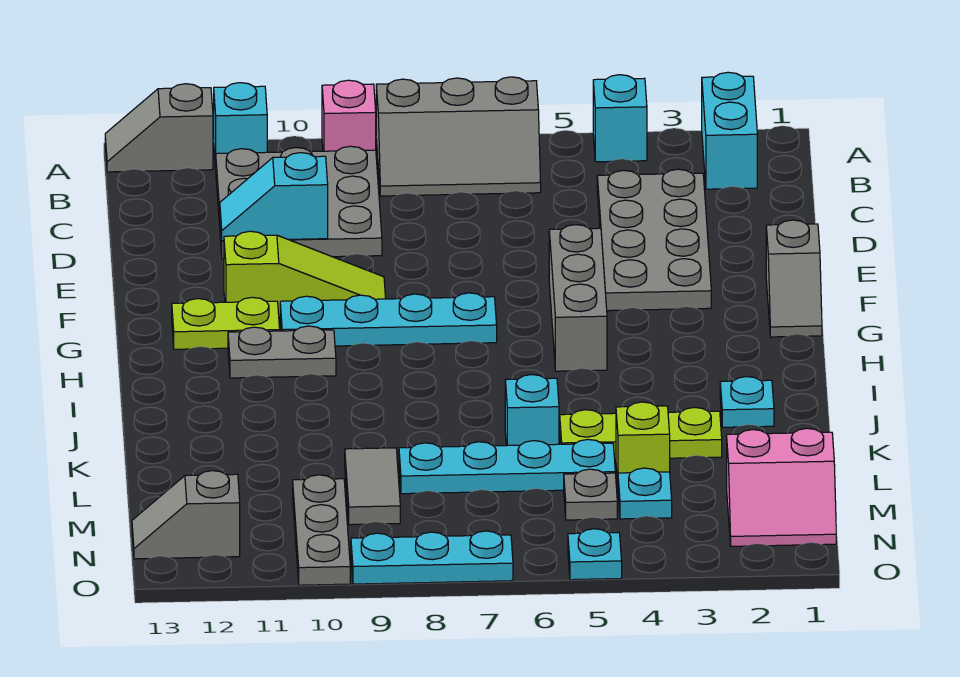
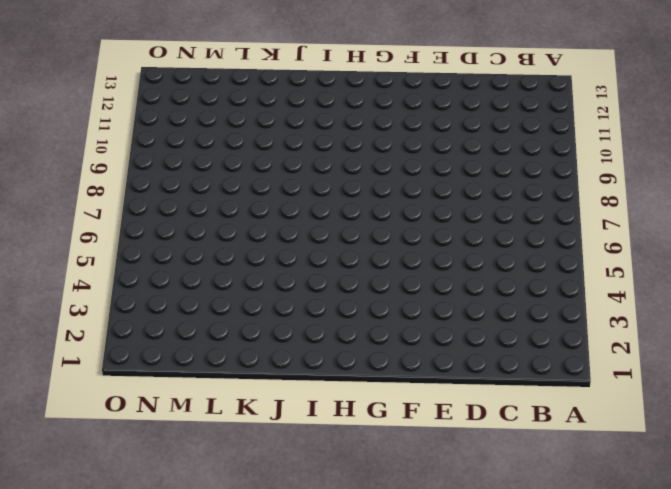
none -> cyan brick A2:B2 level 1
none -> cyan brick A4 level 1
none -> grey slope A6:B8 level 1 top A

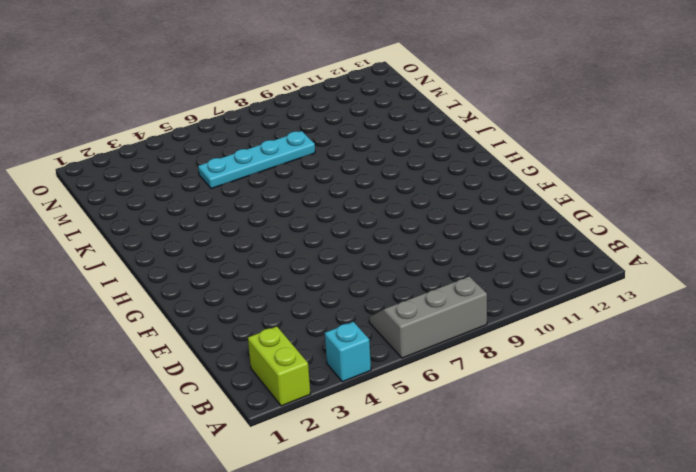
lime brick A2:B2 level 1 -> cyan brick A2:B2 level 1
none -> pink brick A9 level 1
none -> cyan brick A11 level 1
none -> grey slope A12:A13 level 1 top 12

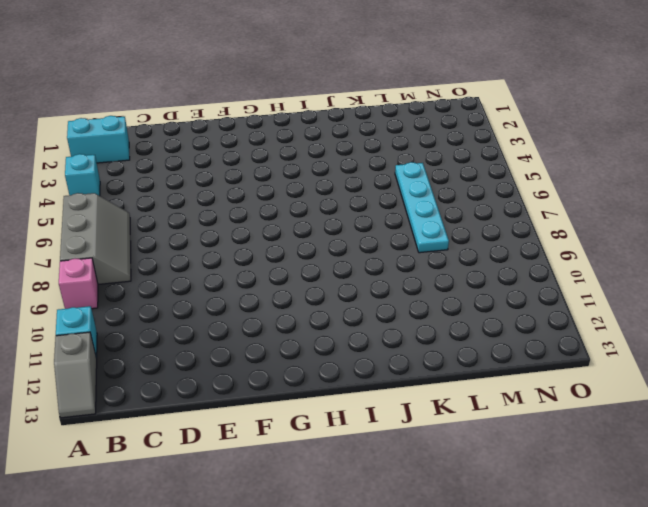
none -> grey plate B9:D11 level 1
none -> grey plate C3:F4 level 1
none -> grey slope F1:G1 level 1 top F

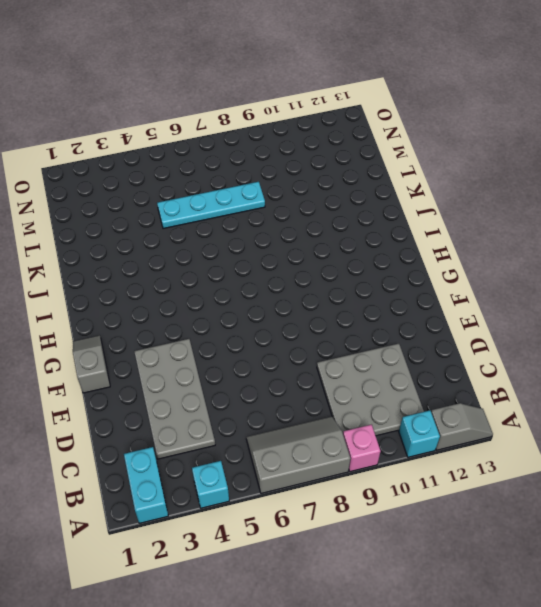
none -> grey brick F5:H5 level 1
none -> lime slope F9:F11 level 1 top 11
none -> cyan plate G7:G10 level 1

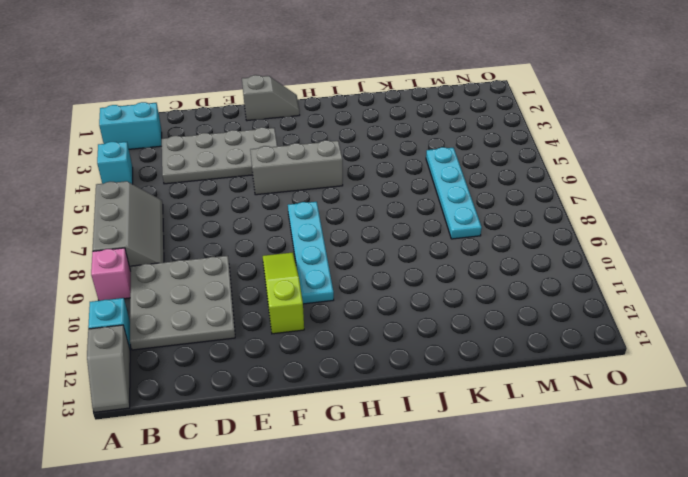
none -> lime plate G11:G12 level 1
none -> grey plate H10:H11 level 1
none -> cyan plate J2 level 1

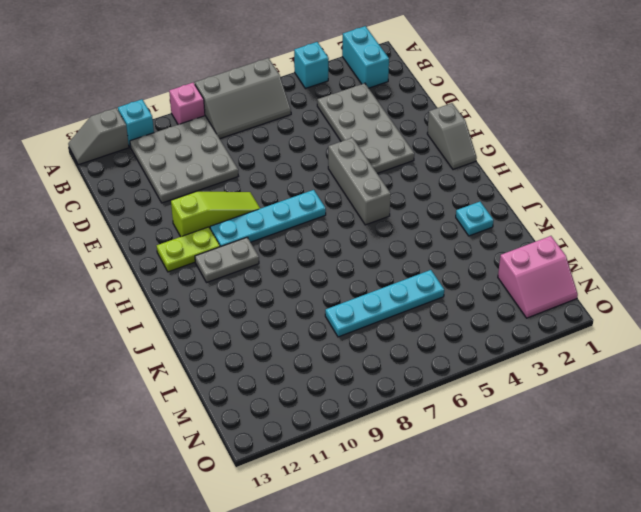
none -> lime plate K3:K5 level 1
none -> cyan brick K6 level 1
none -> lime brick L4 level 1

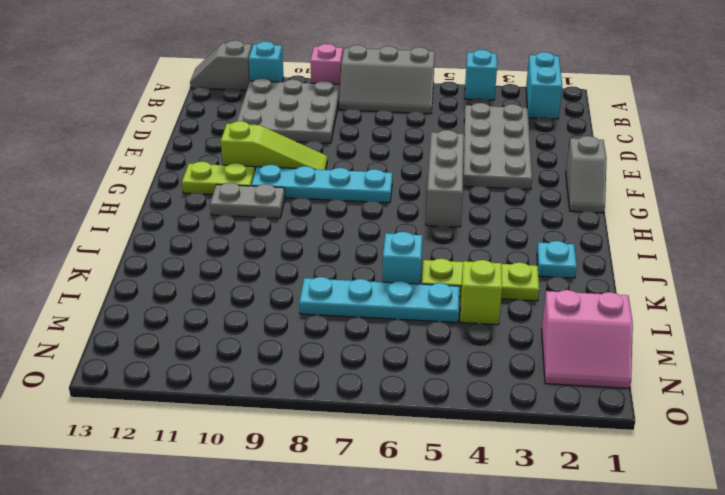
none -> grey tile L9:M9 level 1
none -> cyan plate M4 level 1
none -> grey plate M5 level 1

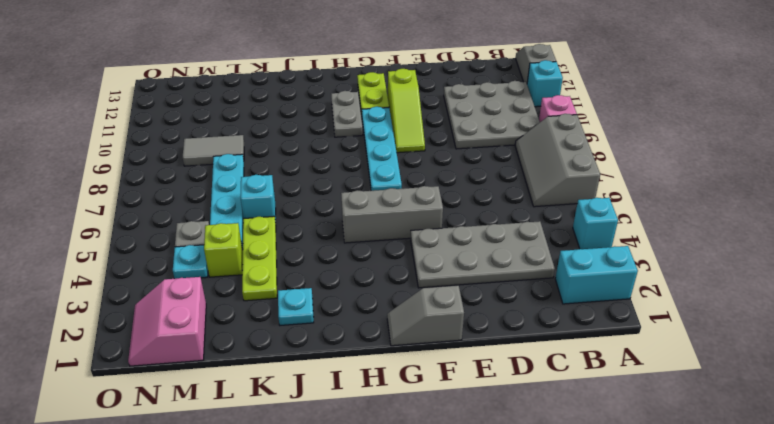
none -> grey plate M10:O10 level 1
none -> grey slope N12:N13 level 1 top 12
none -> cyan plate O5 level 1

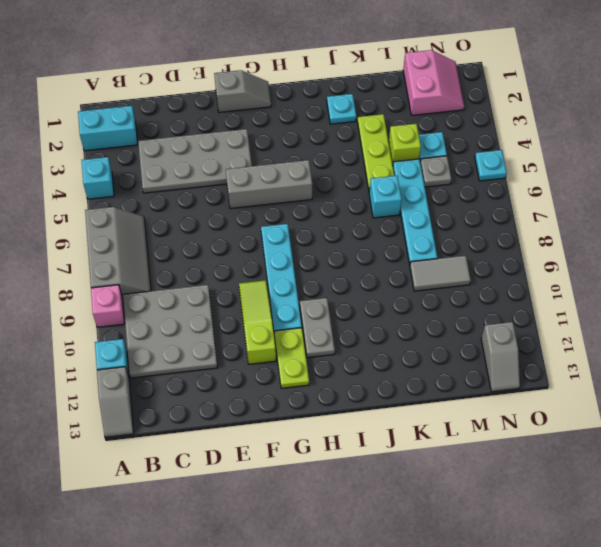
none -> grey plate M10:O10 level 1
none -> cyan plate O7:O9 level 1
none -> cyan slope D10:D11 level 2 top 10

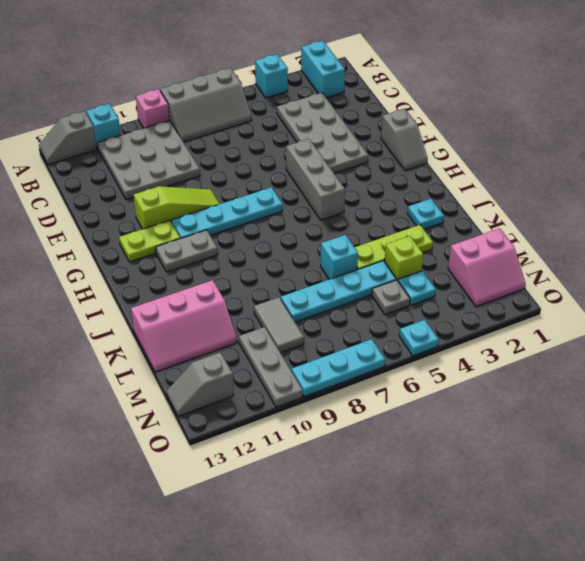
pink slope K11:L13 level 1 top K -> none
none -> cyan slope D10:D11 level 2 top 10

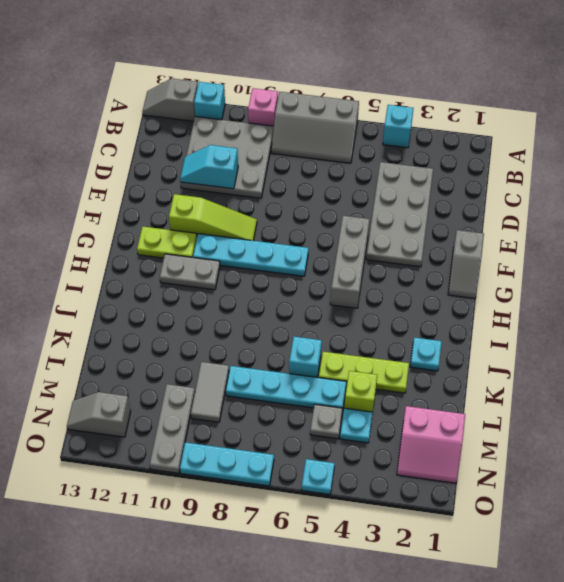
none -> cyan brick A2:B2 level 1

